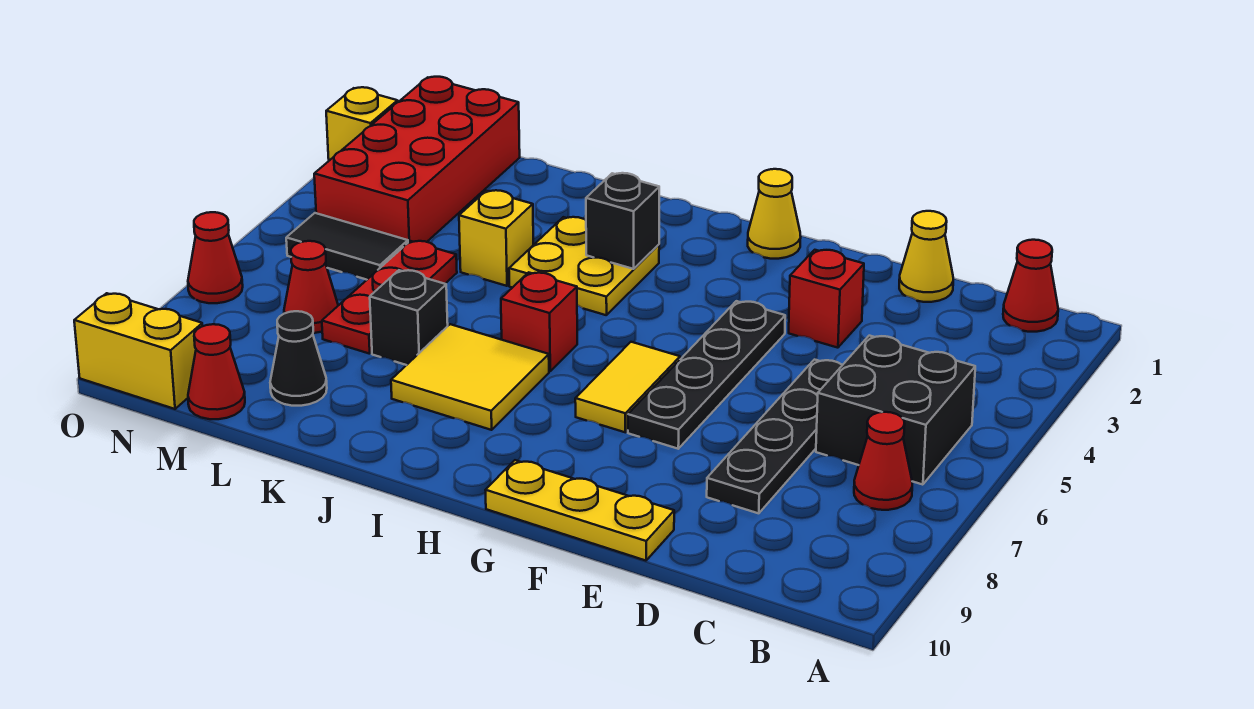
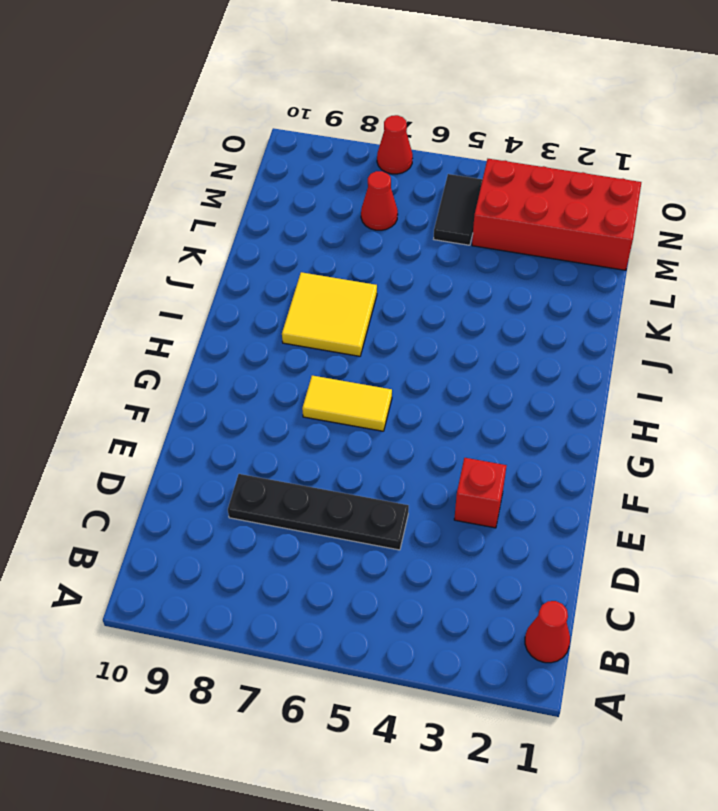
none -> black brick B5:C6 level 1
none -> red cone B7 level 1
none -> yellow cone D1 level 1

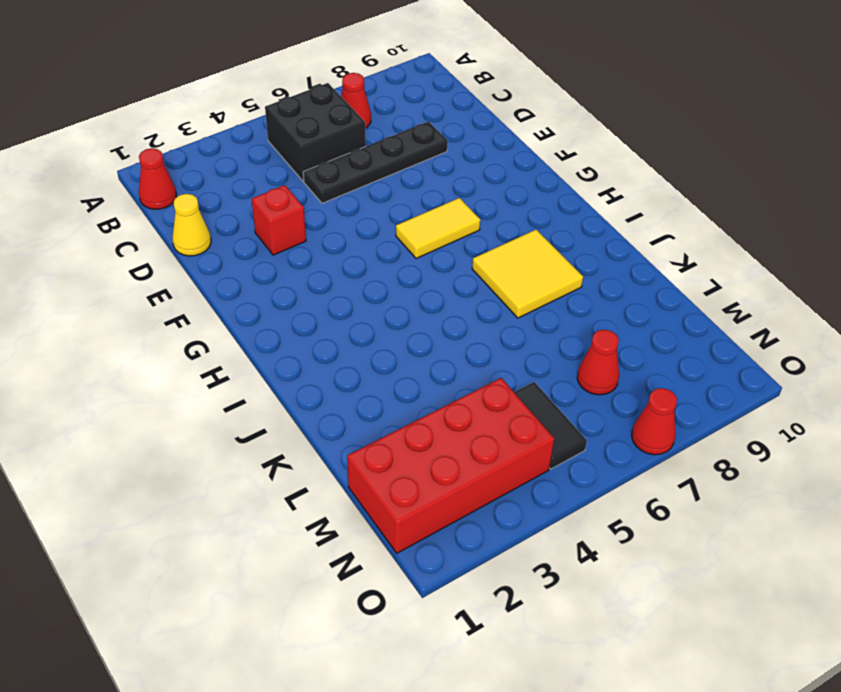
none -> yellow plate E10:G10 level 1
none -> black plate F4:F7 level 1
none -> yellow cone G1 level 1

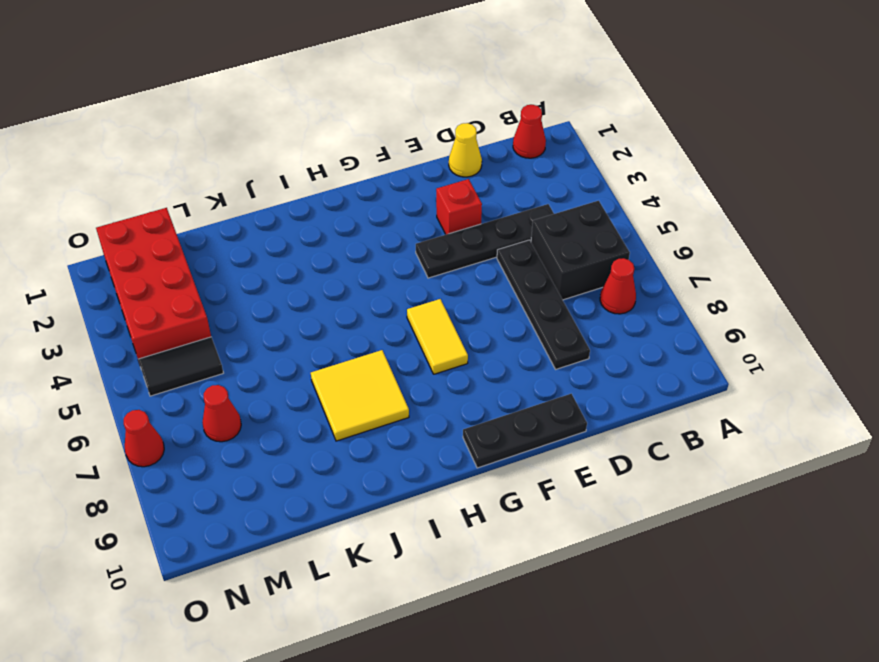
black plate C4:F4 level 1 -> black plate F4:F7 level 1
black plate E10:G10 level 1 -> yellow plate E10:G10 level 1
none -> yellow cone G1 level 1
none -> yellow plate I3:J4 level 1
none -> red brick I6 level 1

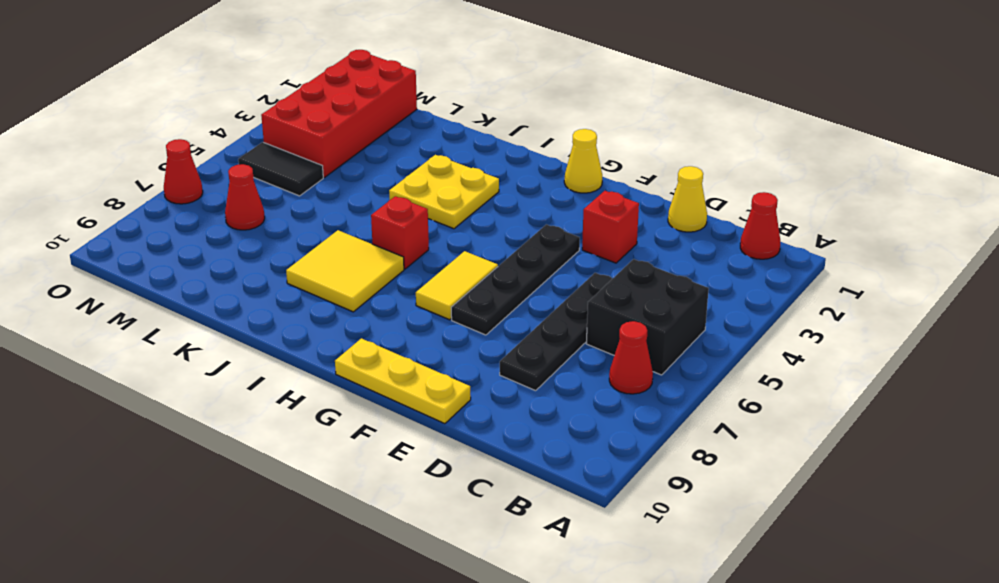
none -> yellow brick K4 level 1
none -> black brick K7 level 1
none -> red plate L5:L7 level 1

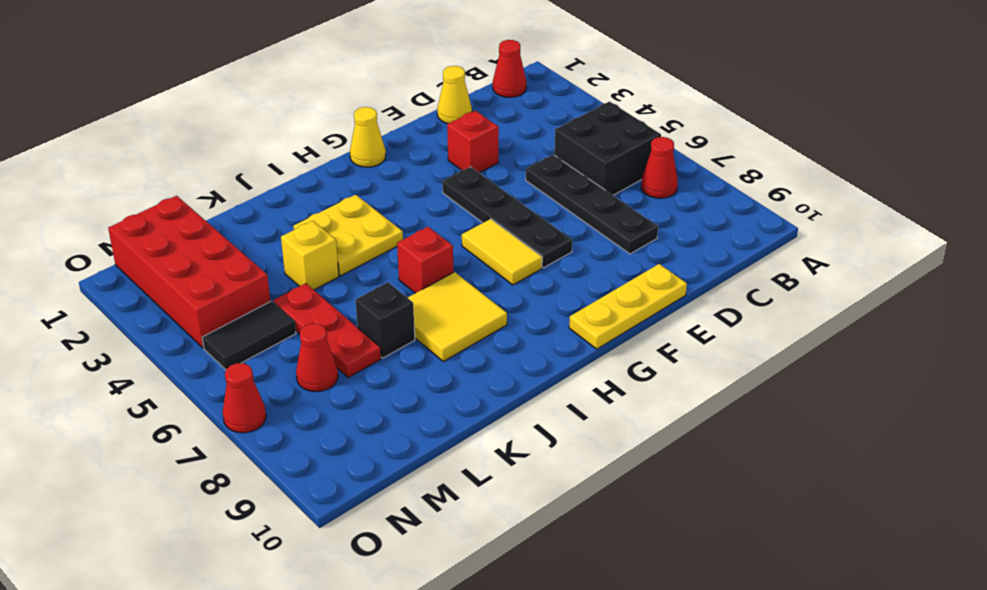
none -> black cone L9 level 1
none -> red cone M10 level 1
none -> yellow brick N10:O10 level 1

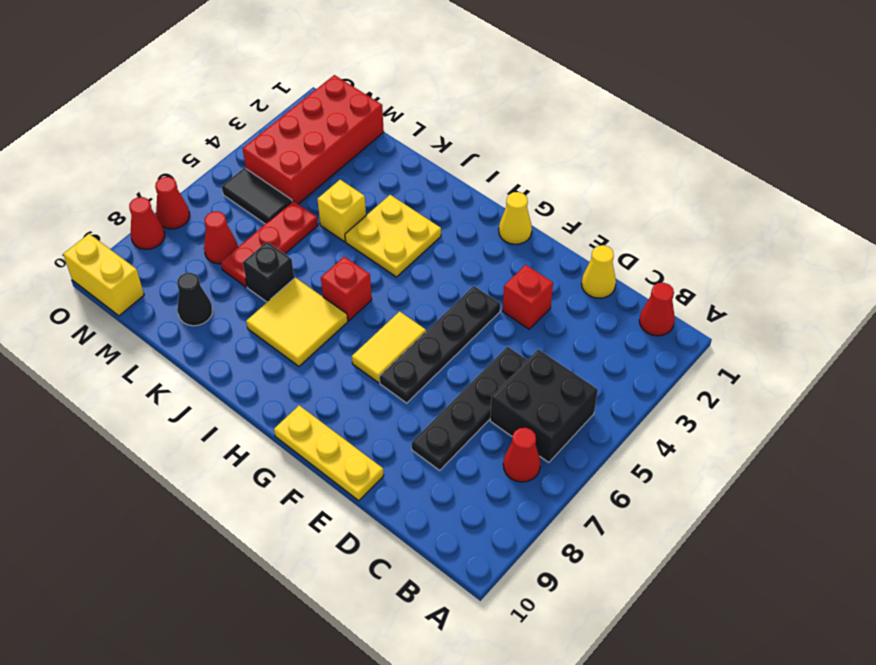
red cone O8 level 1 -> red cone M10 level 1
none -> yellow brick O2 level 1
none -> black brick I3 level 2

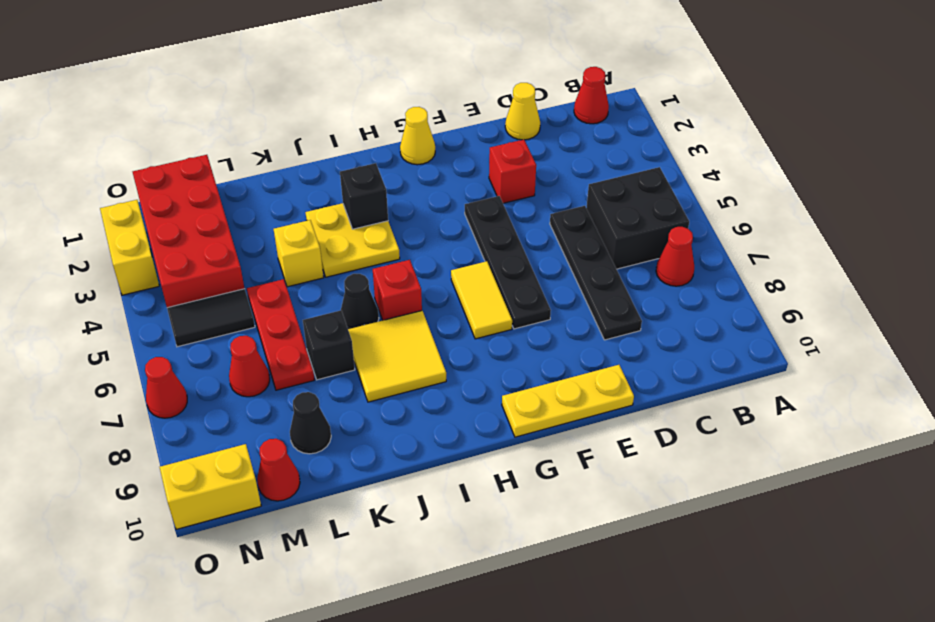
black cone J6 level 1 -> none
yellow brick O2:O3 level 1 -> yellow brick O2 level 1

